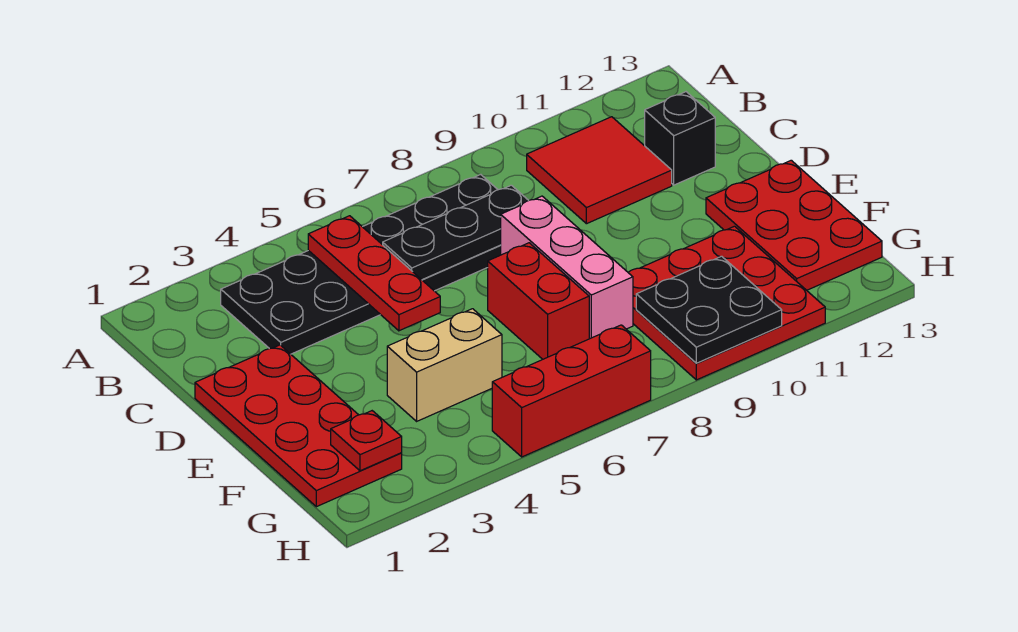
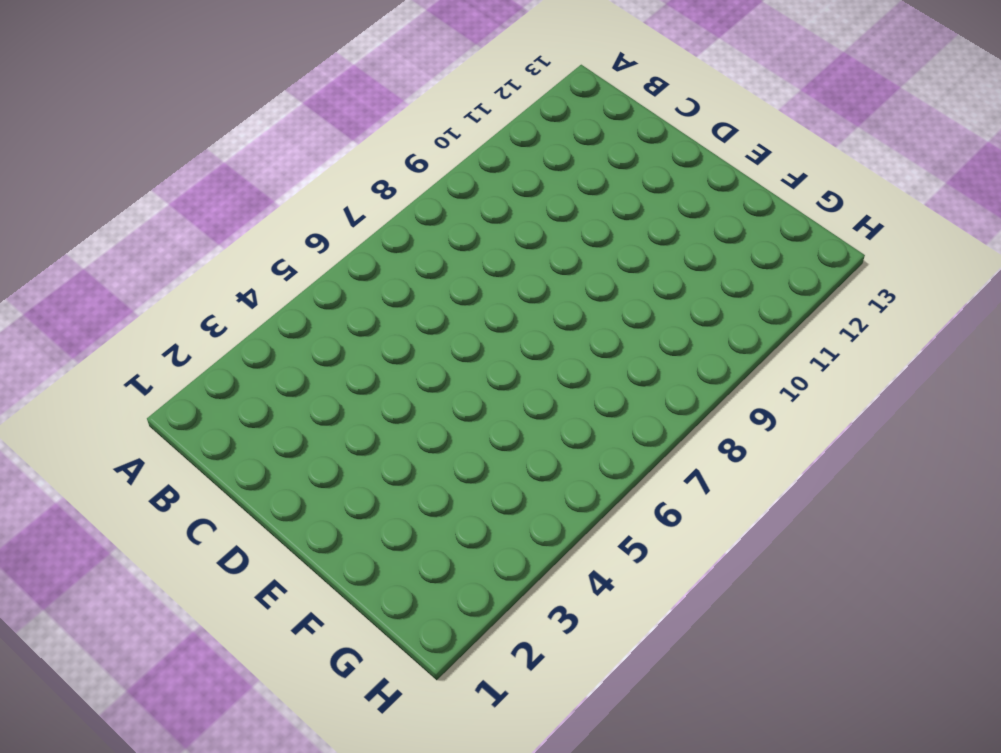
none -> black plate B3:C8 level 1
none -> red tile B10:C11 level 1
none -> black brick C12 level 1

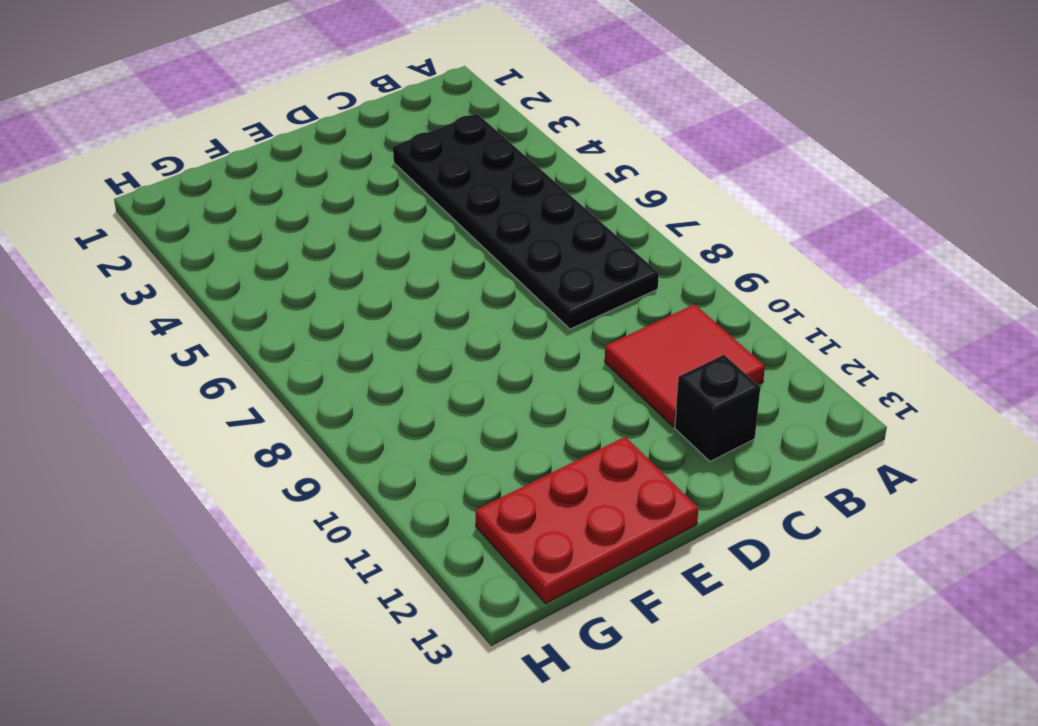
none -> red plate D1:G2 level 1
none -> pink brick D8:F8 level 1
none -> red brick E7:F7 level 1

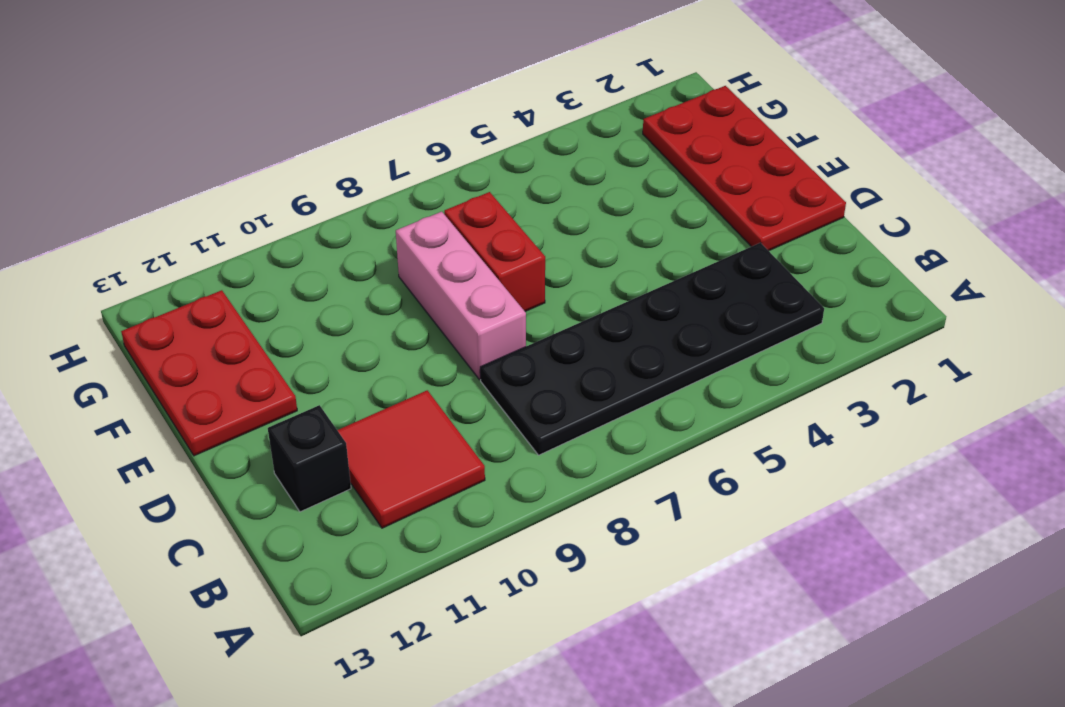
none -> tan brick F4:F5 level 1
none -> red plate F9:H11 level 1
none -> red brick H5:H7 level 1

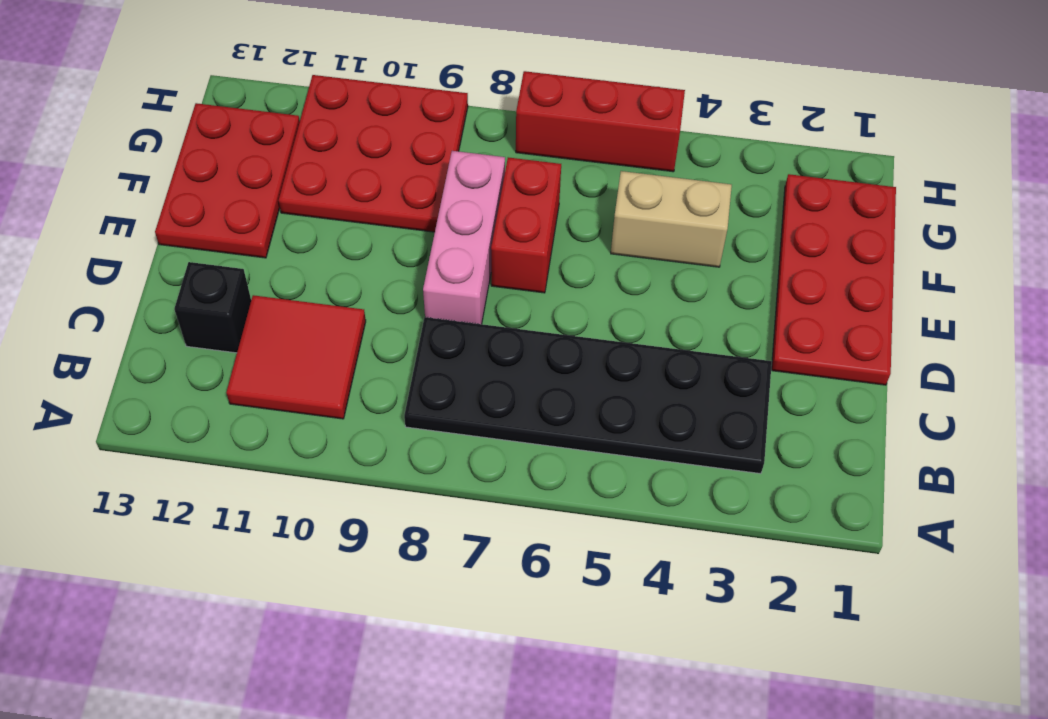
none -> red plate B5:D5 level 2
none -> black plate C6:C8 level 2
none -> red plate G2 level 2

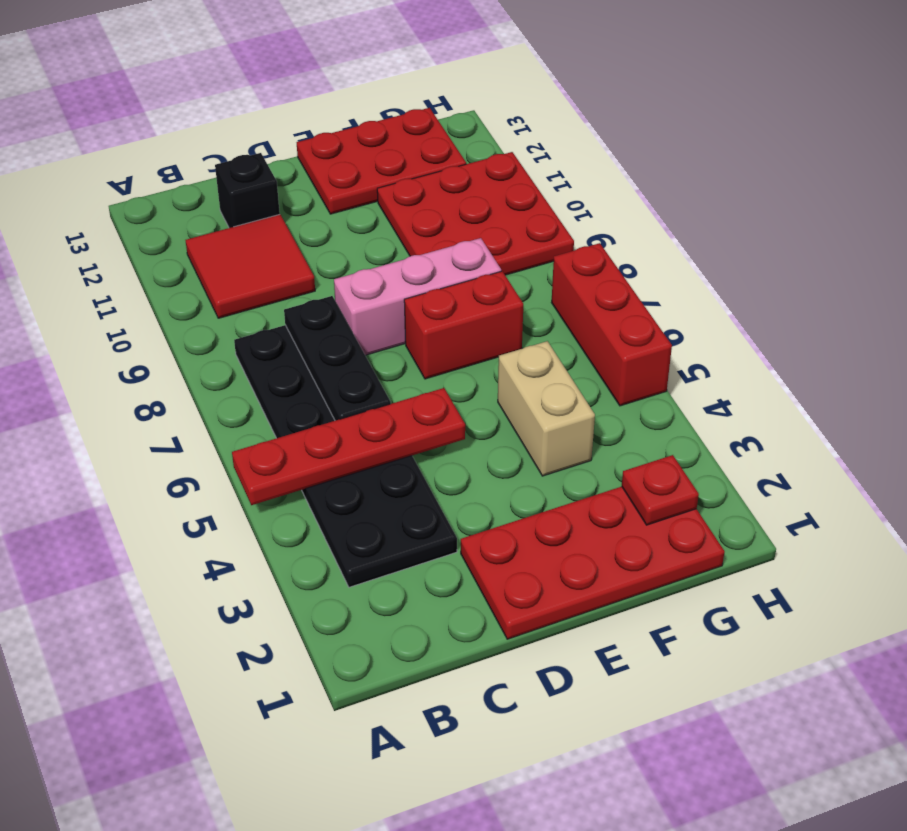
red plate A5:D5 level 2 -> red plate B5:D5 level 2
none -> black plate G9:H10 level 2

